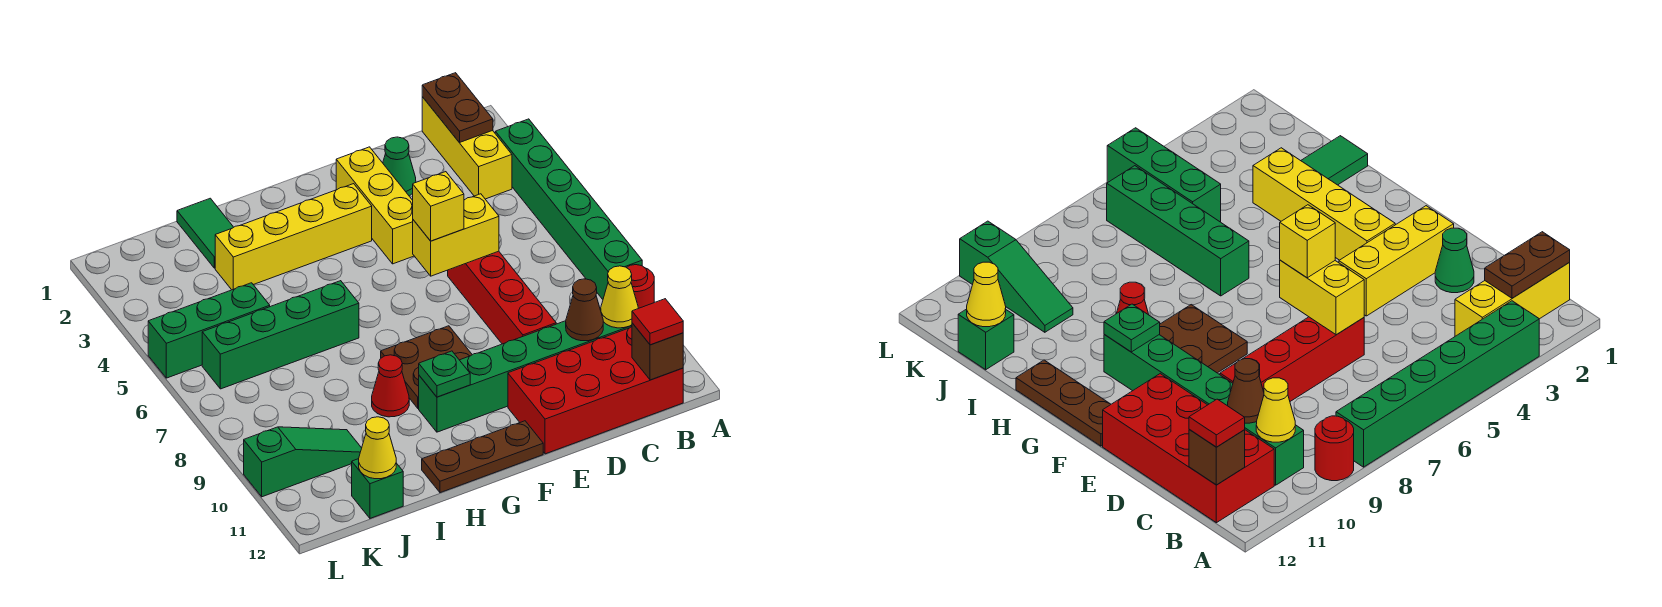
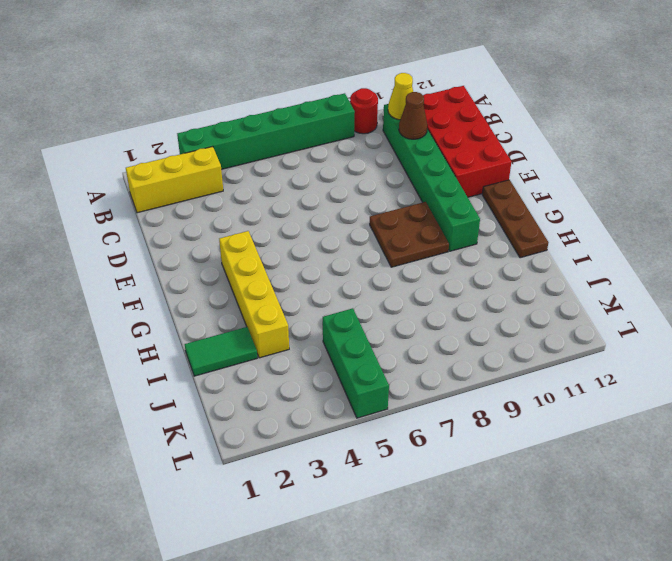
none -> green cone D2 level 1
none -> red brick D6:D9 level 1
none -> yellow brick E2:E4 level 1

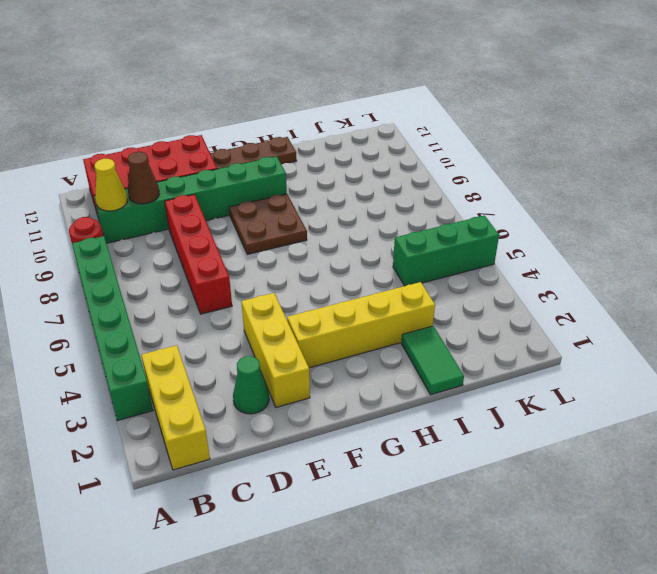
none -> green brick H6:K6 level 1
none -> red cone H9 level 1
none -> green slope J10:L10 level 1 top L

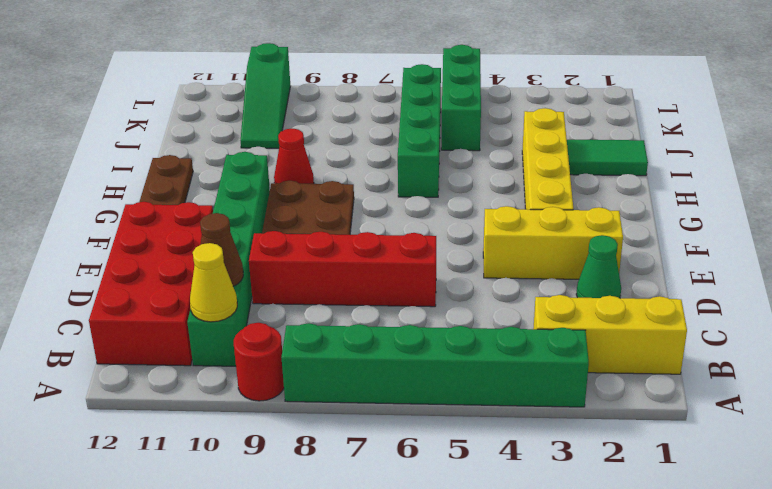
none -> green brick J12 level 1
none -> brown plate B1:B2 level 2
none -> brown brick B12 level 2

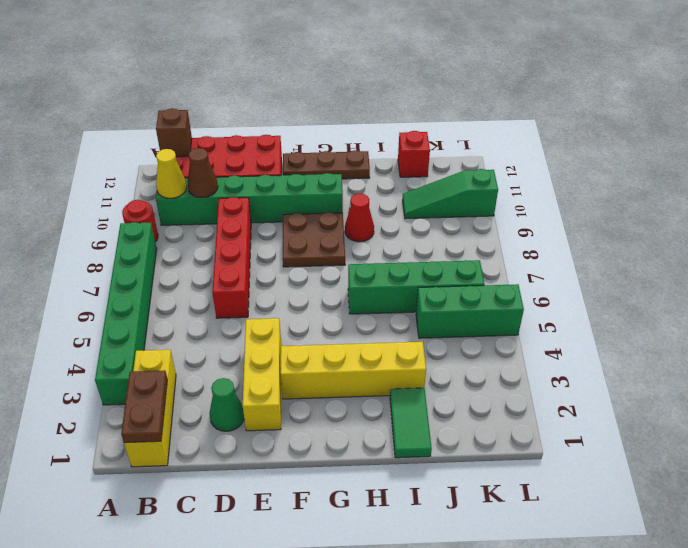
red brick J12 level 1 -> green brick J12 level 1
none -> yellow brick D6:E6 level 2
none -> green plate G10 level 2
none -> yellow cone J12 level 2

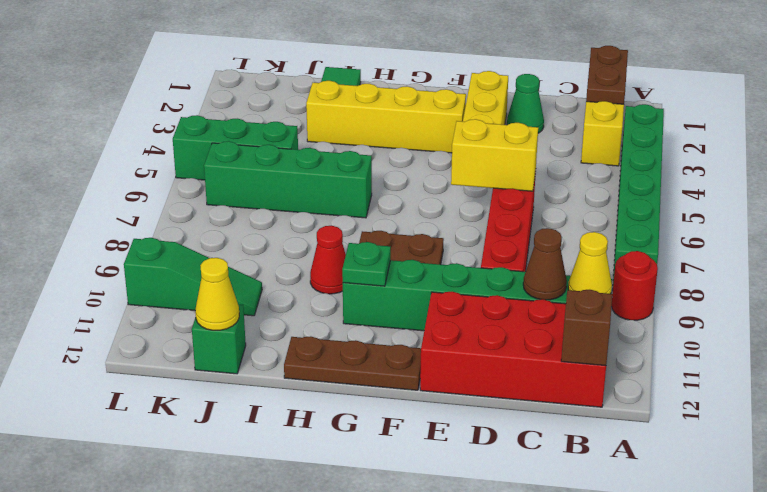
none -> red tile B12 level 3
none -> yellow brick E6 level 3

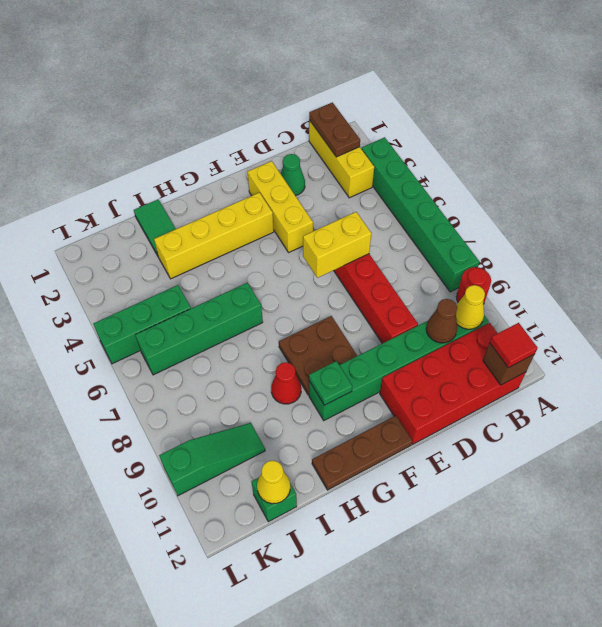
none -> yellow brick E6 level 3

